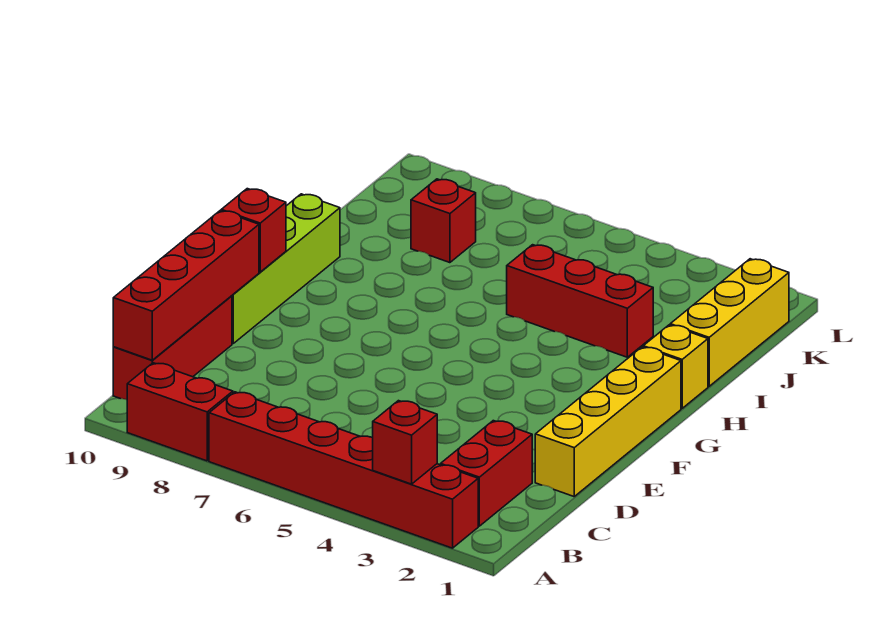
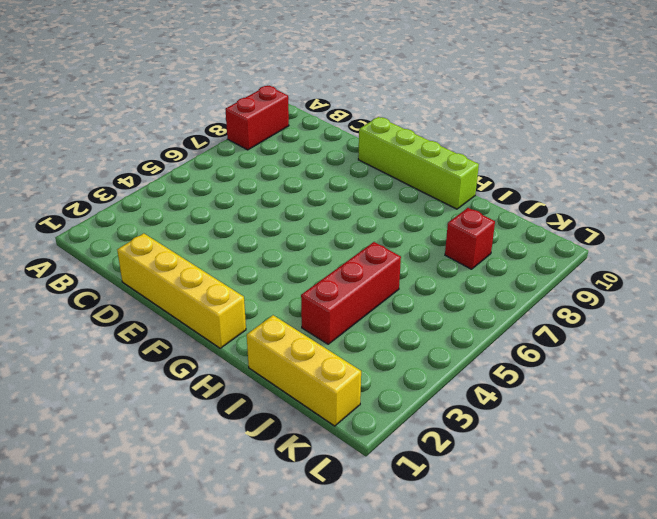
none -> red brick A2:A7 level 1
none -> red brick B2:C2 level 1
none -> red brick B10:D10 level 1

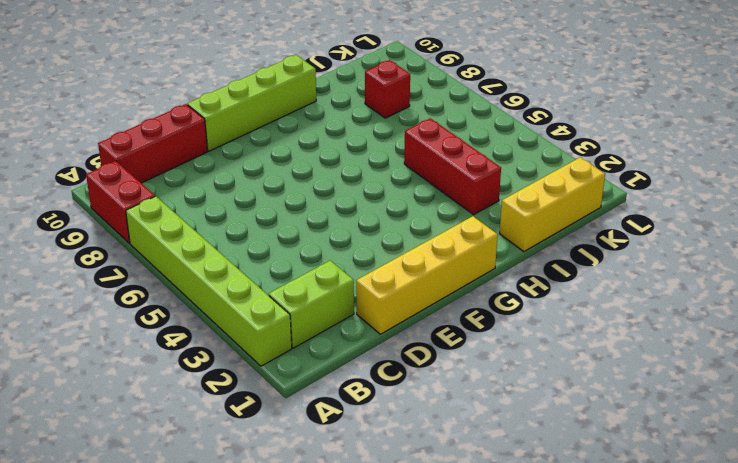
lime brick A2:A7 level 1 -> red brick A2:A7 level 1
lime brick B2:C2 level 1 -> red brick B2:C2 level 1
none -> yellow brick H1 level 1
none -> red brick A3 level 2
none -> red brick B10:E10 level 2

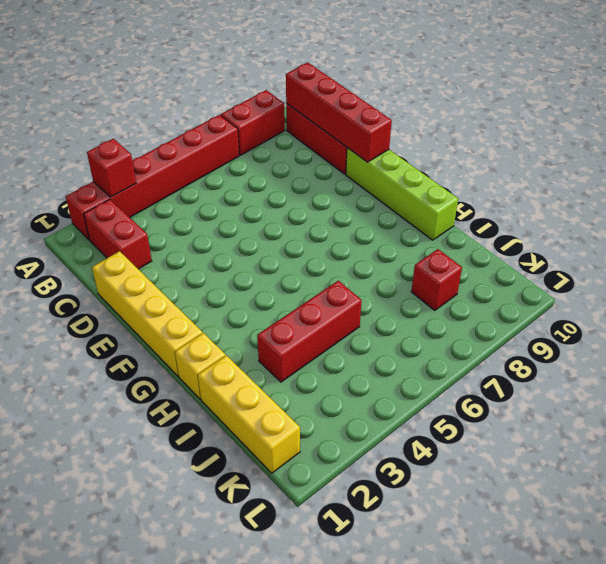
none -> red brick F10 level 2

